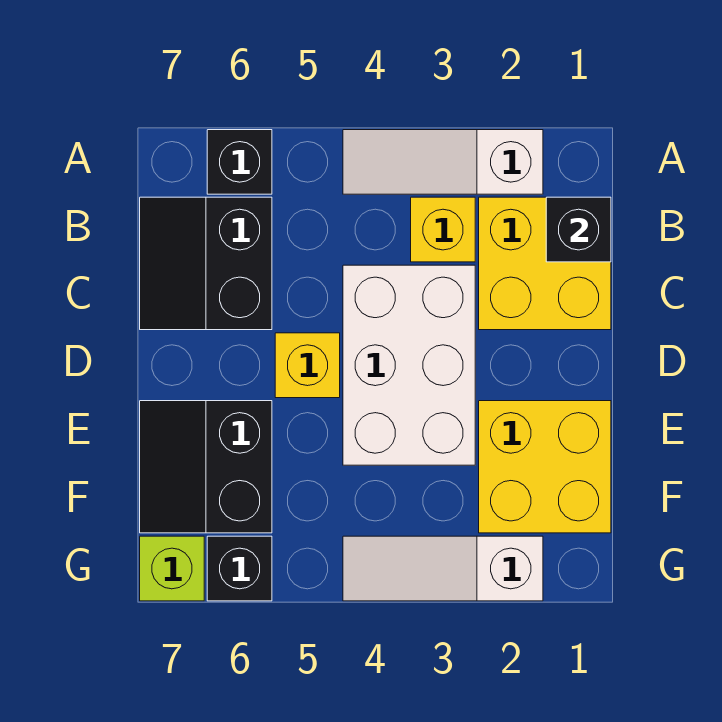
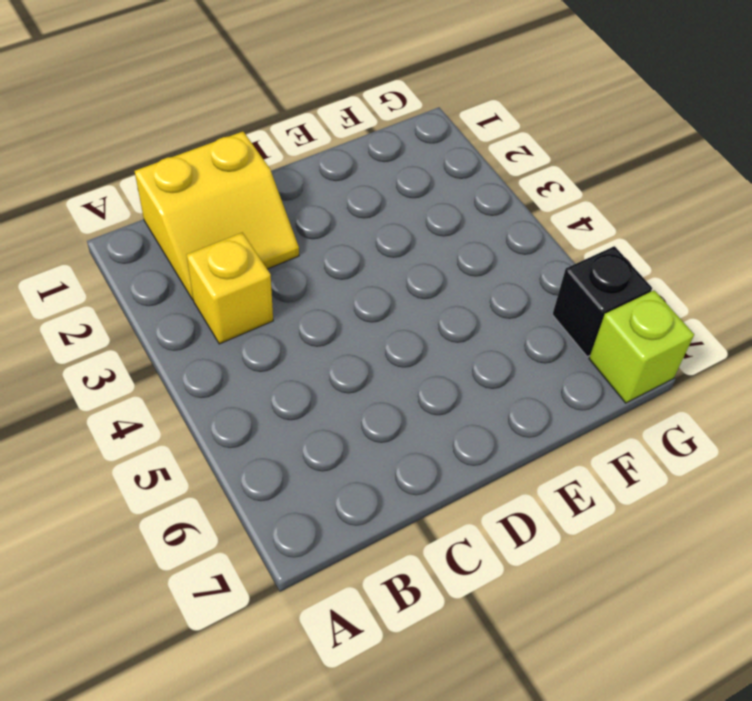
yellow slope B1:C2 level 1 top 1 -> yellow brick B1:C2 level 1
none -> white slope A2:A4 level 1 top 2
none -> black brick A6 level 1
none -> black slope B6:C7 level 1 top 6

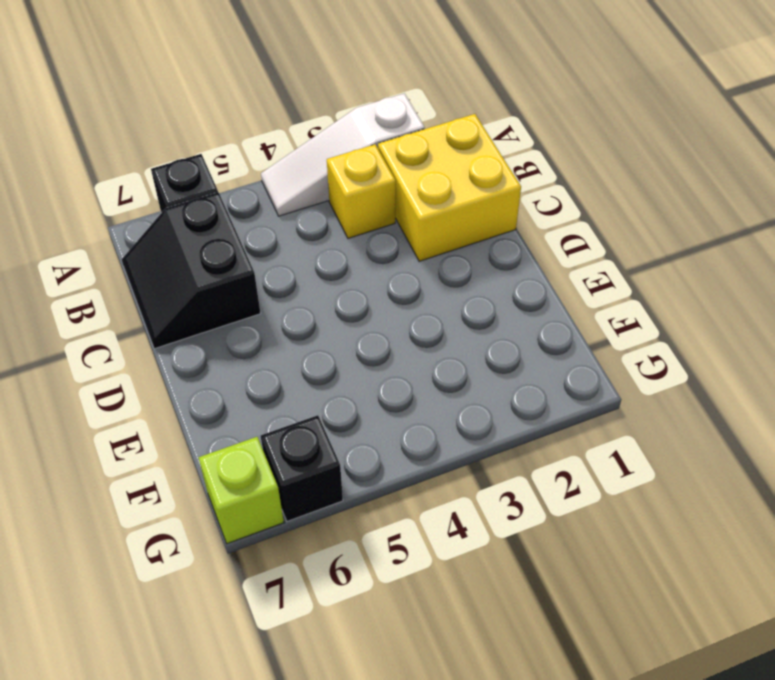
none -> white brick C3:E4 level 1
none -> yellow brick D5 level 1
none -> yellow brick E1:F2 level 1

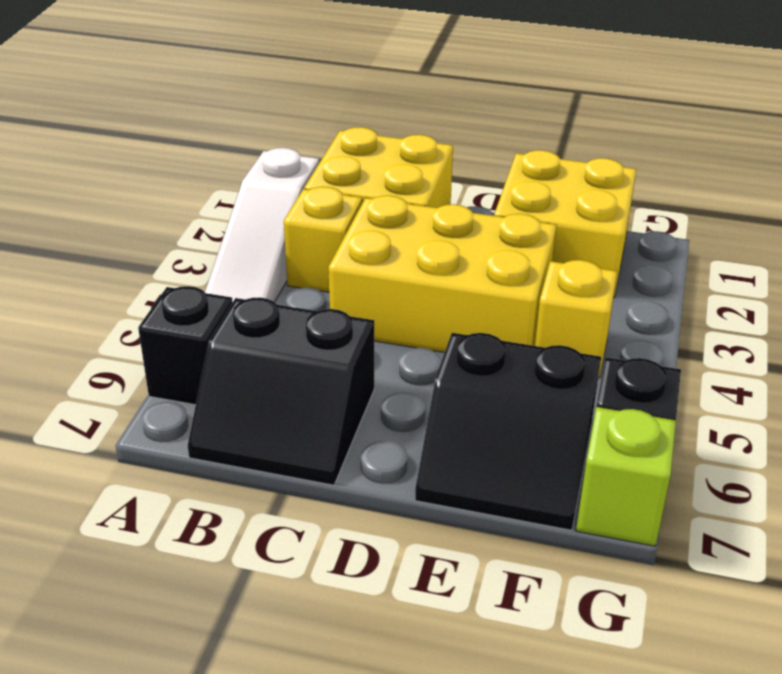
yellow brick C3:E4 level 1 -> white brick C3:E4 level 1
yellow brick F4 level 1 -> yellow brick D5 level 1
none -> white slope G2:G4 level 1 top 2
none -> black brick B1 level 2

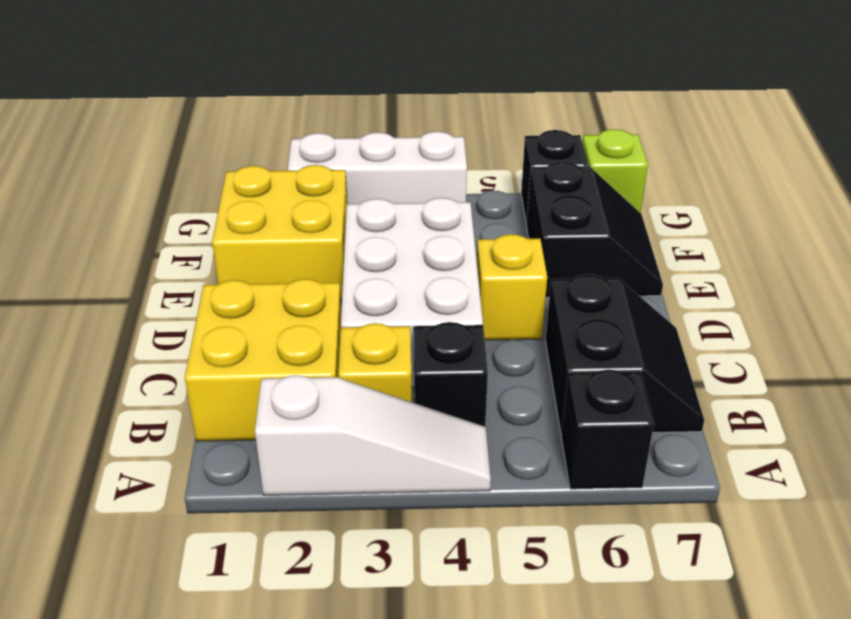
black brick B4 level 1 -> black brick B1 level 2
white brick G2:G4 level 1 -> white slope G2:G4 level 1 top 2

